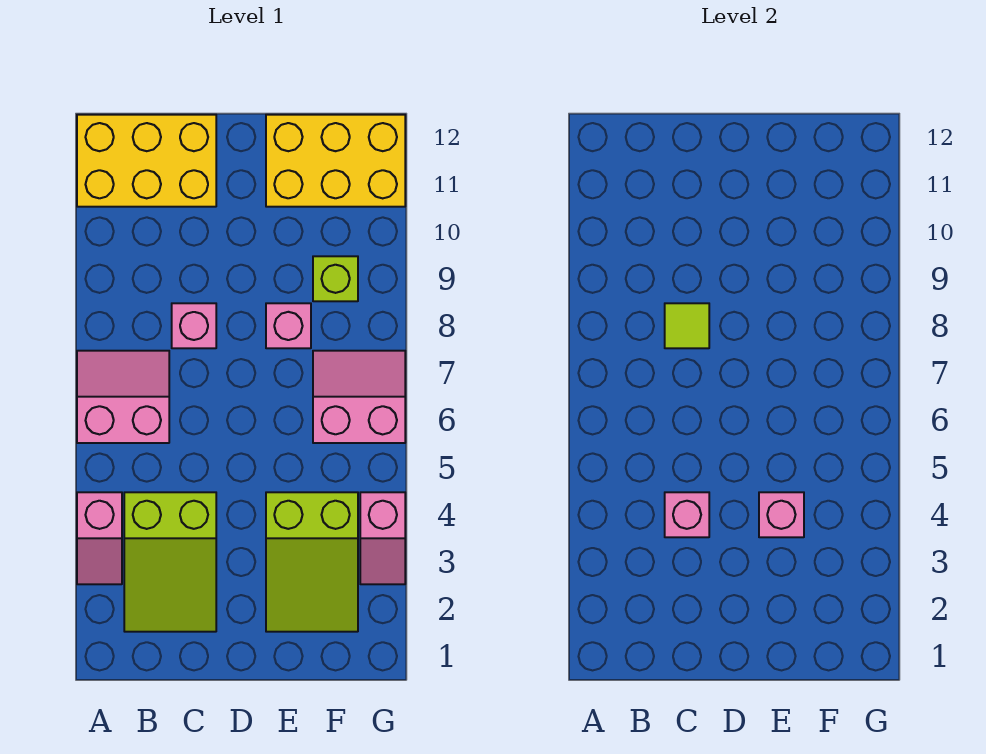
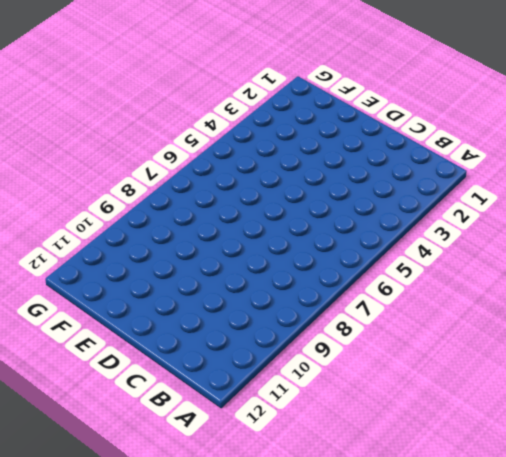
none -> pink slope A3:A4 level 1 top 4
none -> pink slope A6:B7 level 1 top 6
none -> yellow brick A11:C12 level 1

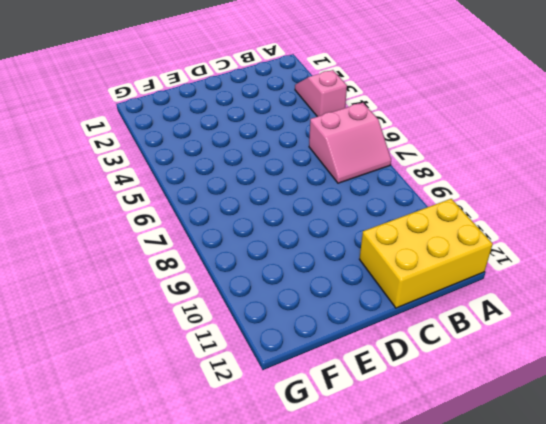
none -> lime slope B2:C4 level 1 top 4
none -> pink brick C8 level 1
none -> lime slope E2:F4 level 1 top 4

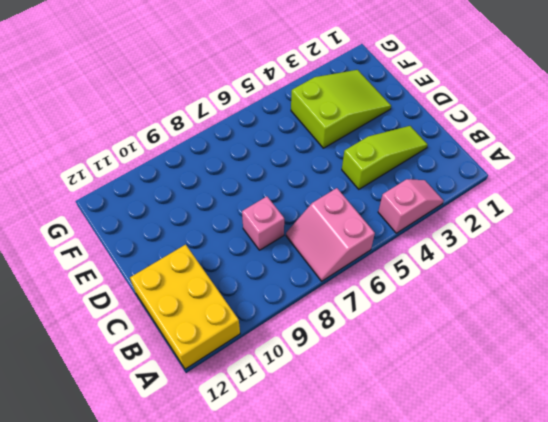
lime slope C2:C4 level 1 top 4 -> lime slope B2:C4 level 1 top 4
none -> pink brick E8 level 1
none -> yellow brick E11:G12 level 1
none -> pink slope F6:G7 level 1 top 6

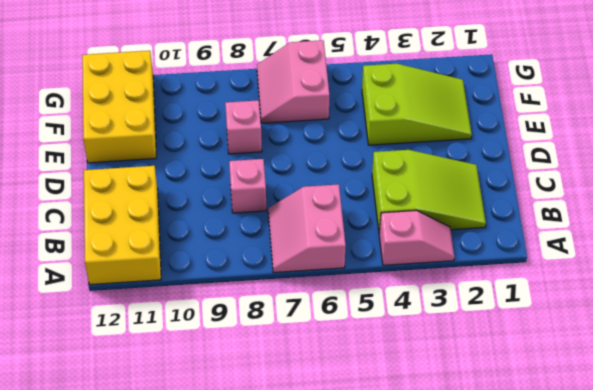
none -> lime brick F9 level 1
none -> pink slope G3:G4 level 1 top 4
none -> pink brick C4 level 2

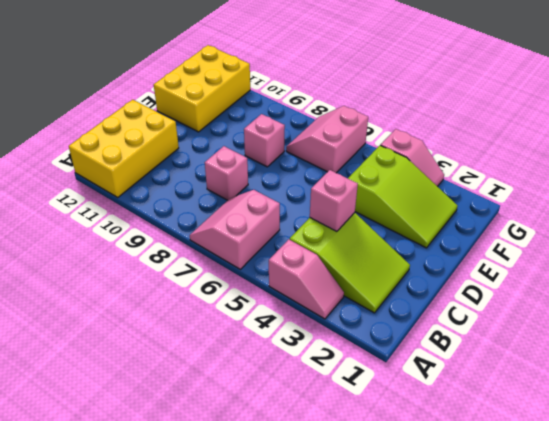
none -> lime brick F9 level 1
none -> lime tile C8 level 2
none -> pink brick E4 level 2

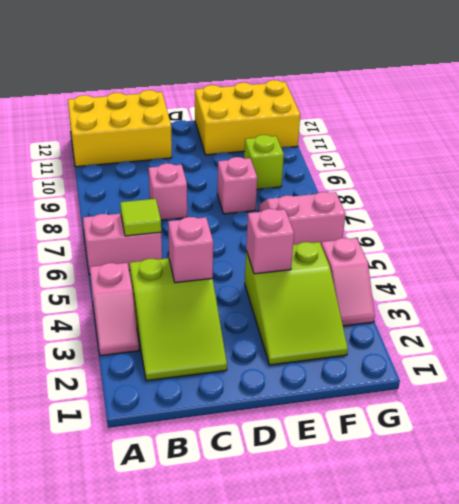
lime tile B6 level 2 -> lime tile C8 level 2

